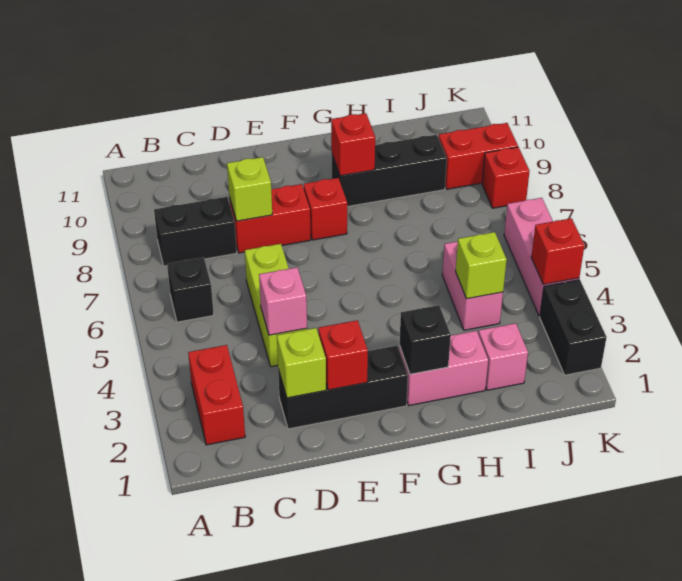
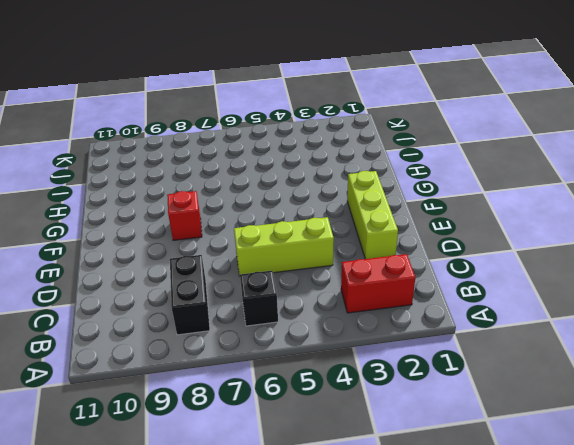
lime brick D2:F2 level 1 -> black brick D2:F2 level 1
none -> red brick D8:E8 level 1
none -> pink brick G2:H2 level 1
none -> black brick G9:I9 level 1

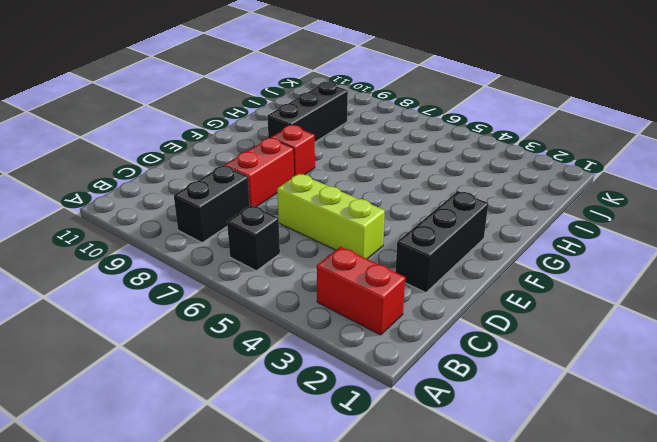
none -> pink brick G2:H2 level 1
none -> pink brick I2 level 1
none -> pink brick I4:I5 level 1

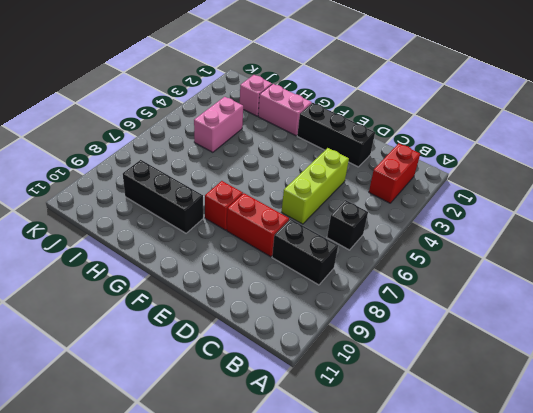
none -> red brick J9:K9 level 1
none -> black brick K2:K3 level 1
none -> pink brick K4:K6 level 1

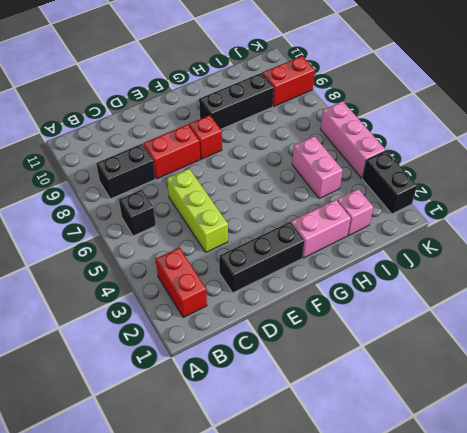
none -> red brick K8 level 1
none -> lime brick D2 level 2
none -> pink brick D4 level 2

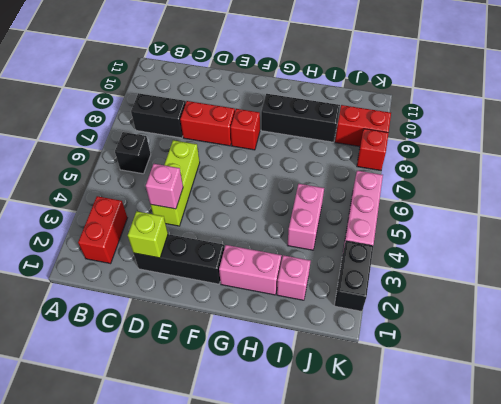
none -> lime brick D8 level 2
none -> red brick E2 level 2
none -> black brick G2 level 2

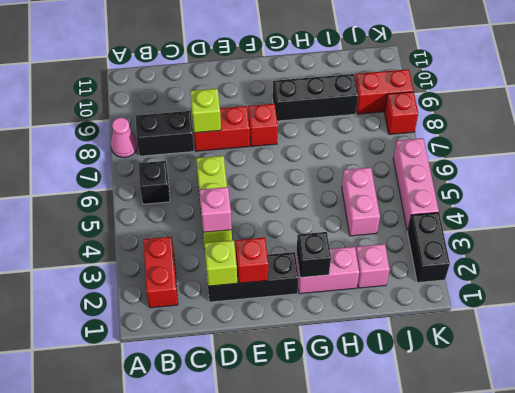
pink cone A8 level 1 -> none
none -> red brick G9 level 2
none -> lime brick I4 level 2
none -> red brick K4 level 2

